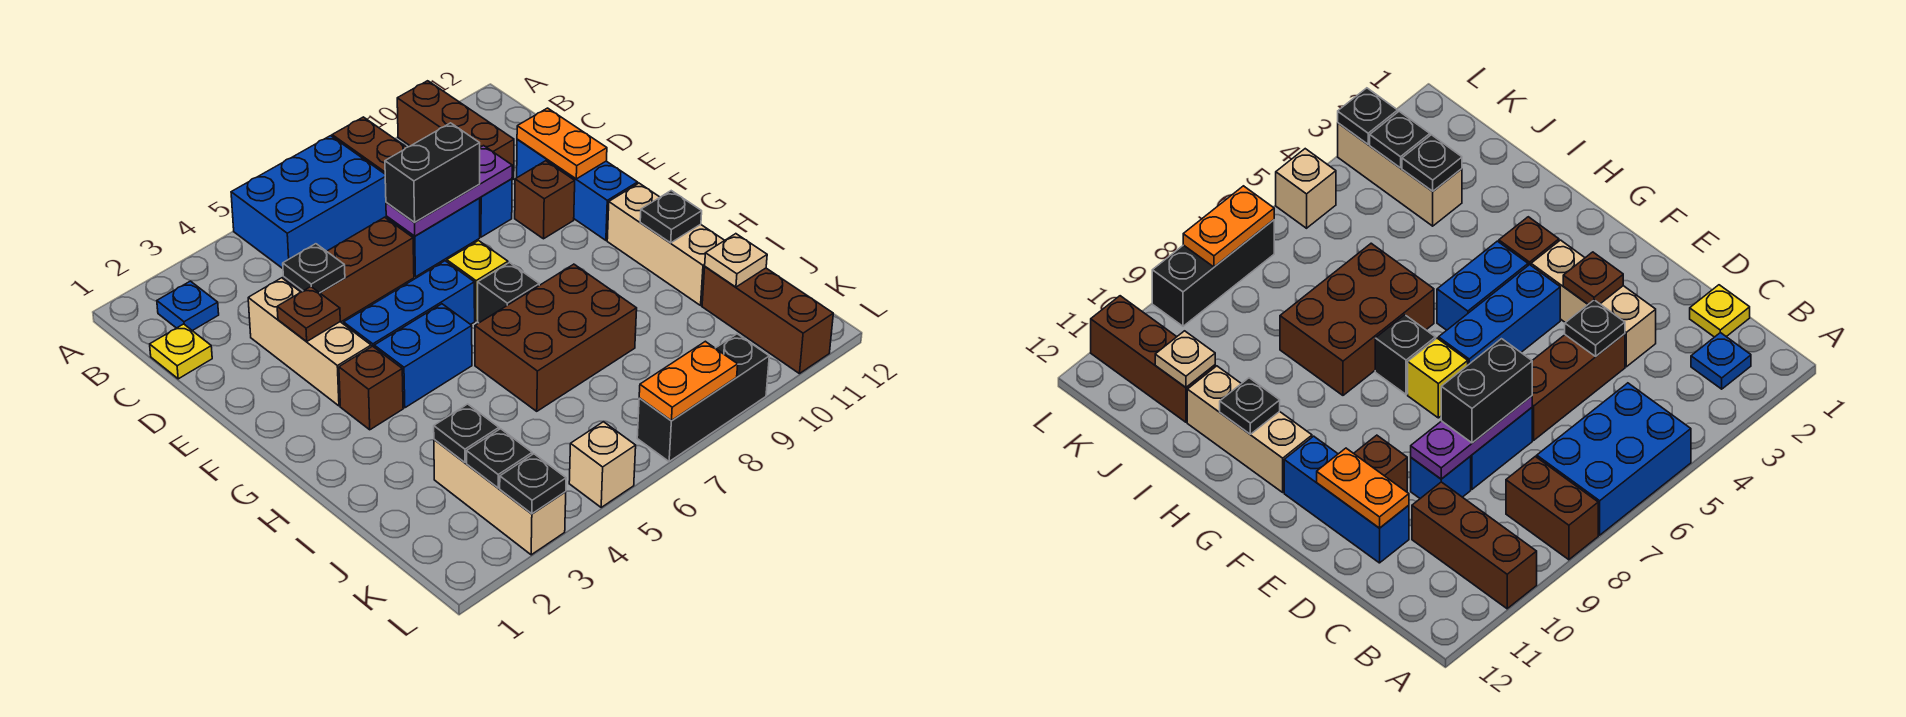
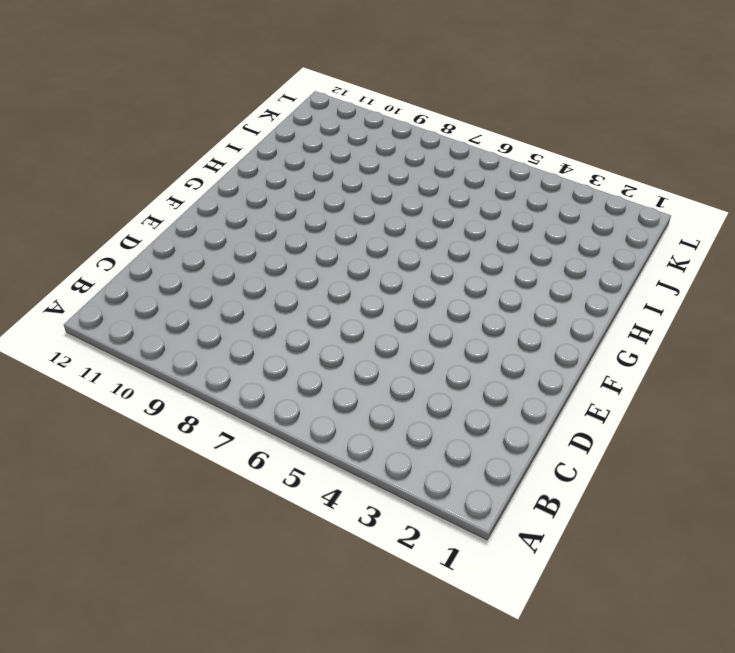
none -> blue brick A5:B7 level 1
none -> brown brick A8:B8 level 1
none -> brown brick A10:C10 level 1
none -> blue plate B2 level 1

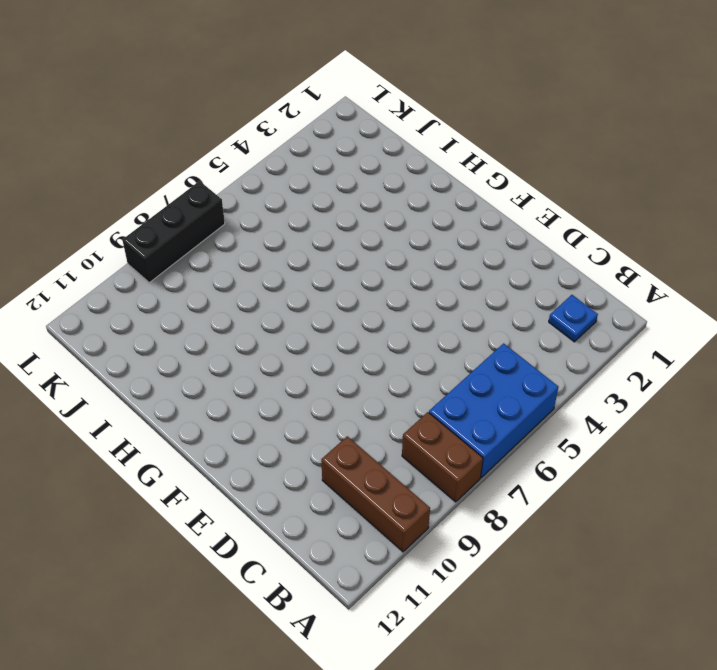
none -> yellow plate C1 level 1
none -> tan brick D3:F3 level 1
none -> brown brick D4:D6 level 1
none -> blue brick D7:D8 level 1

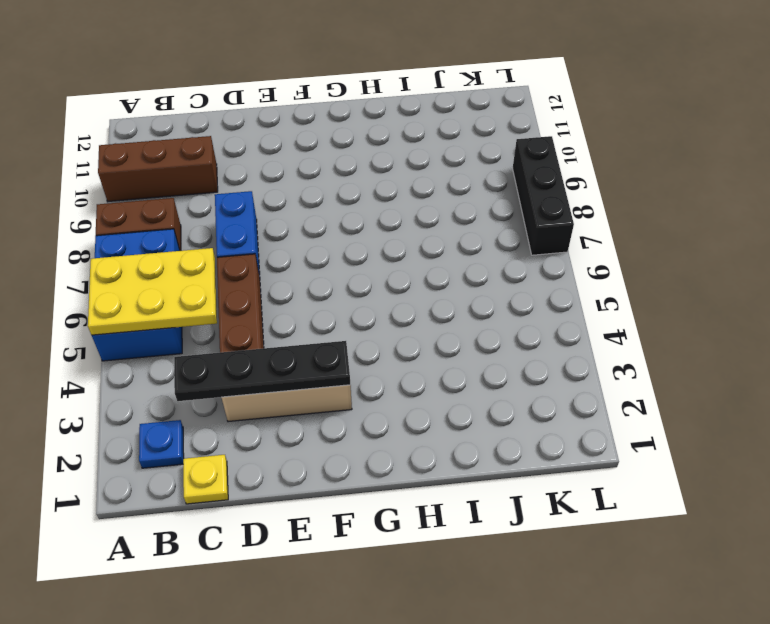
yellow plate A5:C6 level 2 -> none
black plate C3:F3 level 2 -> brown plate E3 level 2
none -> blue brick D9 level 1
none -> blue brick D11:F11 level 1
none -> brown brick E10 level 1
none -> blue brick F4:F6 level 1

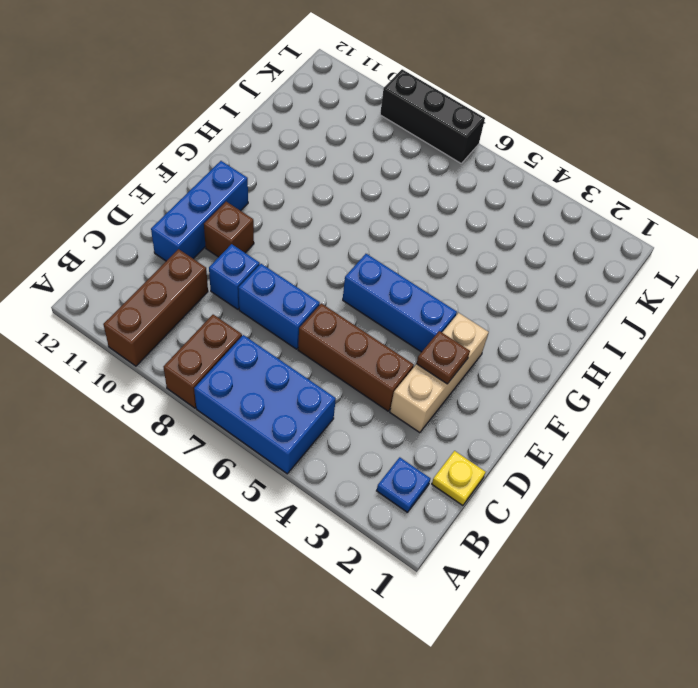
none -> yellow brick F7 level 1
none -> brown brick G3 level 1
none -> blue brick G4:G5 level 1
none -> black brick G7 level 1

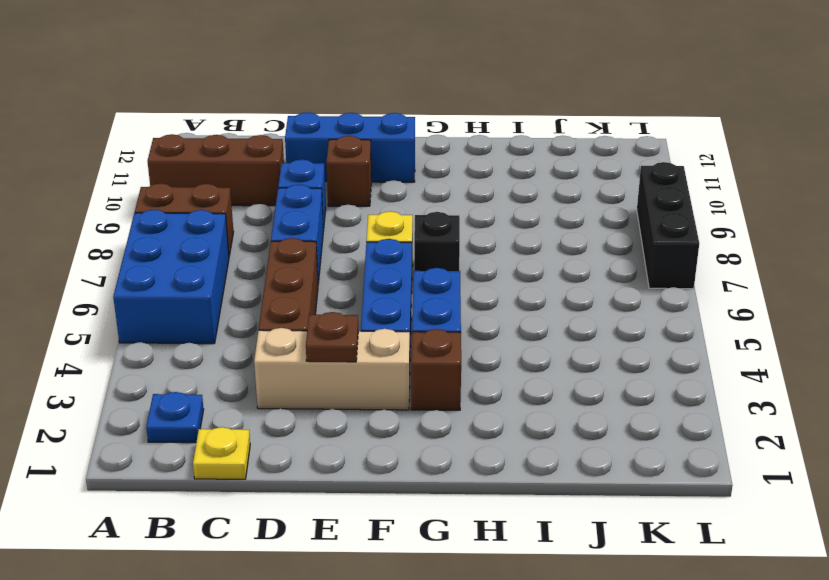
none -> tan brick G11:I11 level 1
none -> brown brick H6:I8 level 1
none -> tan brick J3:L3 level 1
none -> brown brick J11:L11 level 1

